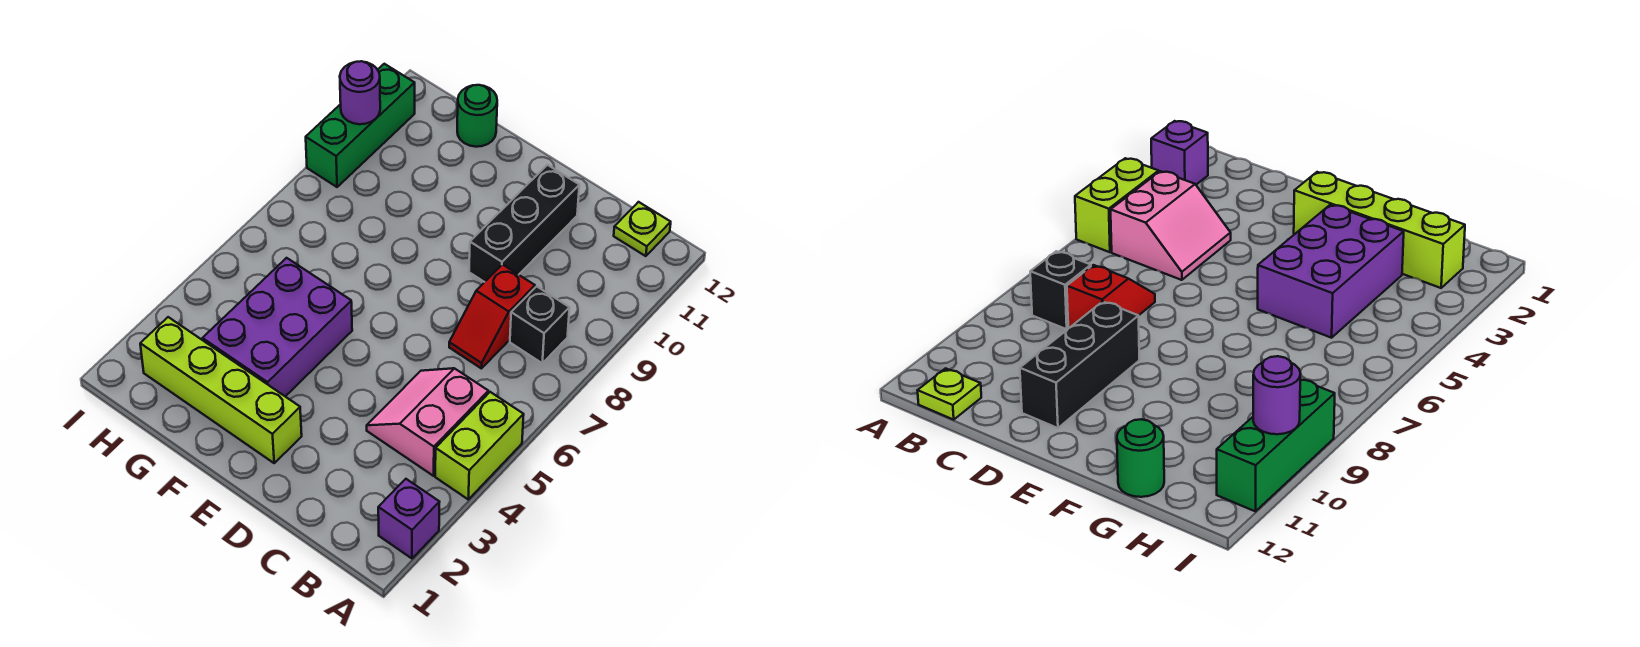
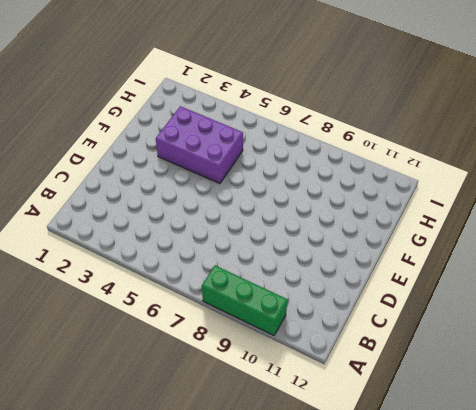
green brick A8:A10 level 1 -> green brick I9:I11 level 1
none -> purple brick A2 level 1
none -> lime brick A4:A5 level 1
none -> pink slope B4:C5 level 1 top B

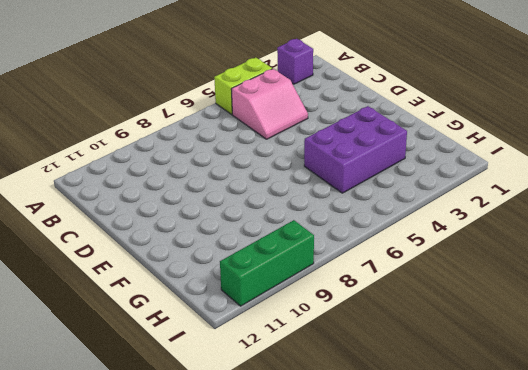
none -> black brick B8 level 1
none -> lime plate B12 level 1
none -> red slope C7:C8 level 1 top 8

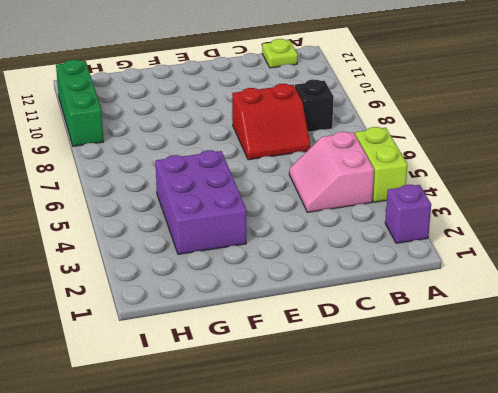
red slope C7:D8 level 1 top 8 -> red slope C7:C8 level 1 top 8
none -> black brick D9:D11 level 1
none -> lime brick E2:H2 level 1
none -> green round brick G12 level 1

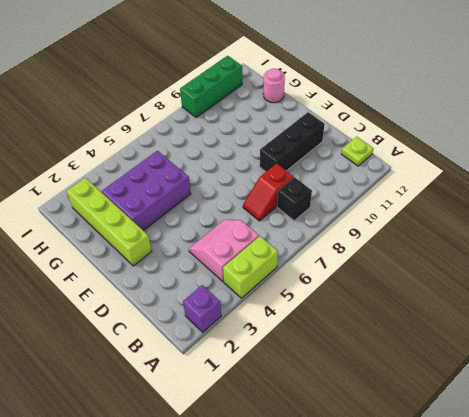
pink round brick G12 level 1 -> green round brick G12 level 1
none -> purple round brick I10 level 2

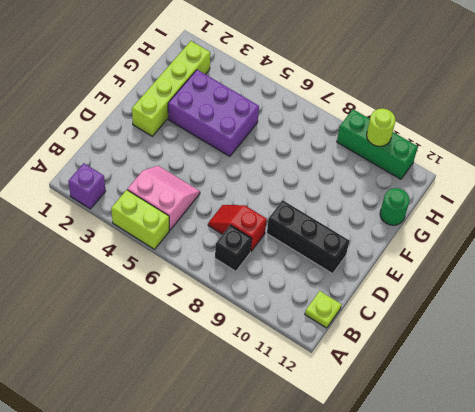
lime round brick I10 level 2 -> purple round brick I10 level 2

